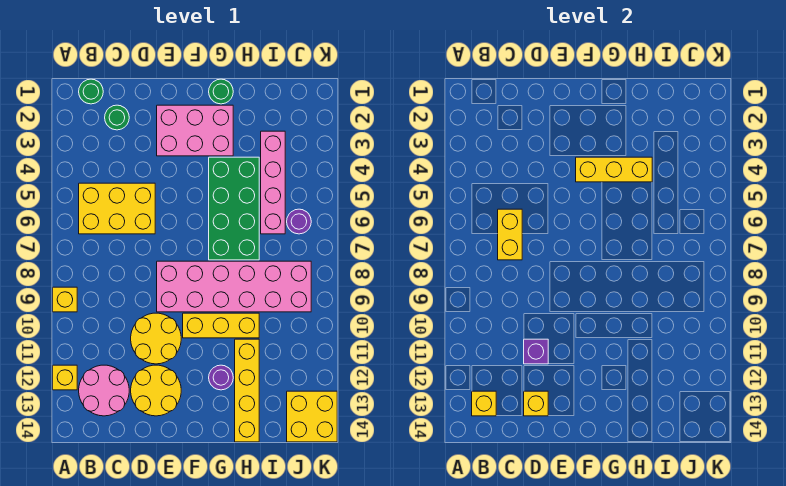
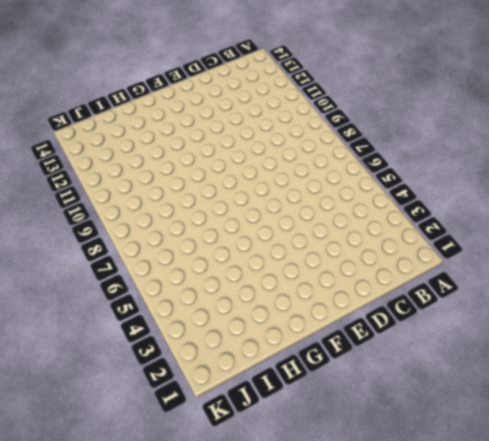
none -> yellow brick A9 level 1
none -> yellow brick A12 level 1
none -> green round brick B1 level 1

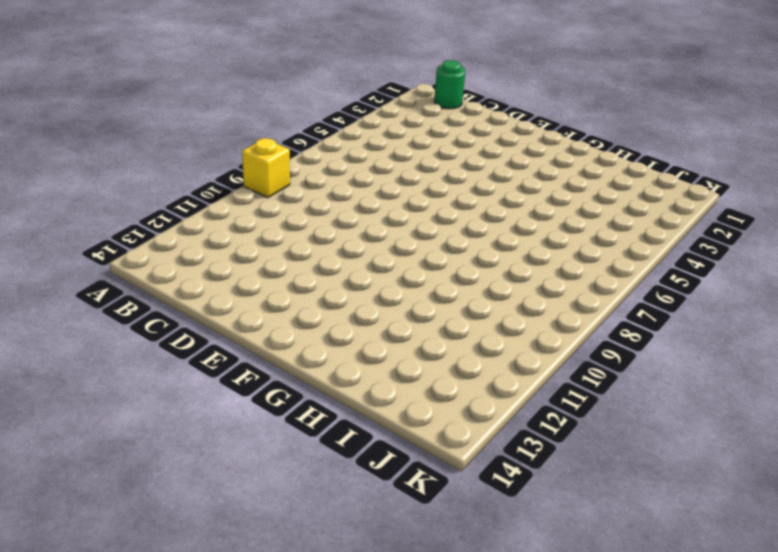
none -> yellow brick A12 level 1
none -> yellow brick B5:D6 level 1
none -> pink round brick B12:C13 level 1

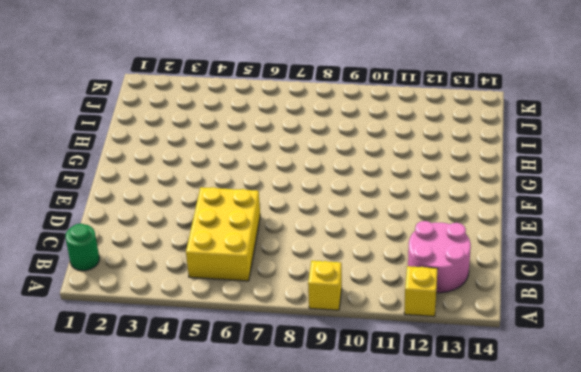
none -> green round brick C2 level 1
none -> yellow round brick D10:E11 level 1
none -> yellow round brick D12:E13 level 1

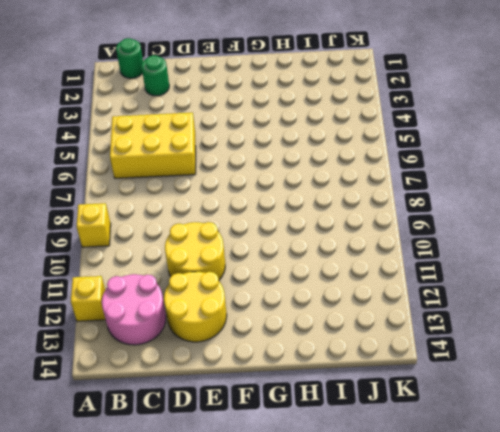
none -> pink brick E2:G3 level 1
none -> pink brick E8:J9 level 1
none -> yellow brick F10:H10 level 1

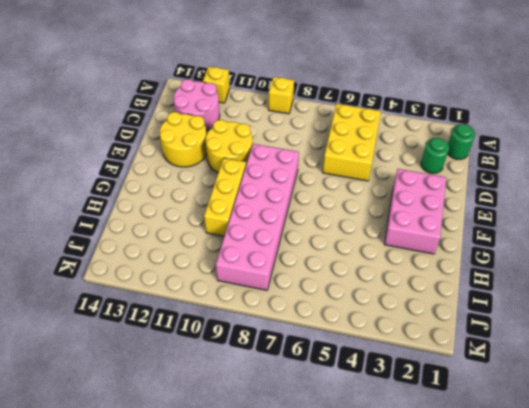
none -> green round brick G1 level 1
none -> green brick G4:H7 level 1
none -> purple round brick G12 level 1

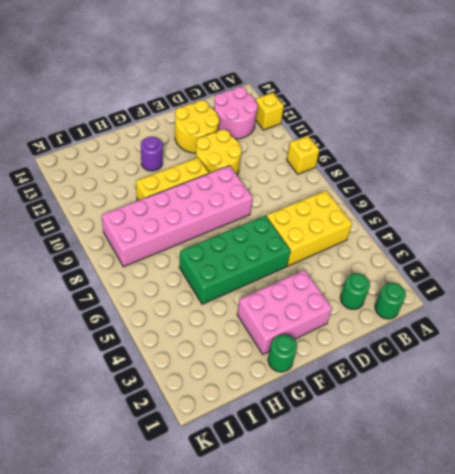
green brick E5:H6 level 1 -> green brick G4:H7 level 1
none -> yellow brick H11:H14 level 1
none -> pink brick I3:I6 level 1
none -> purple round brick J6 level 1

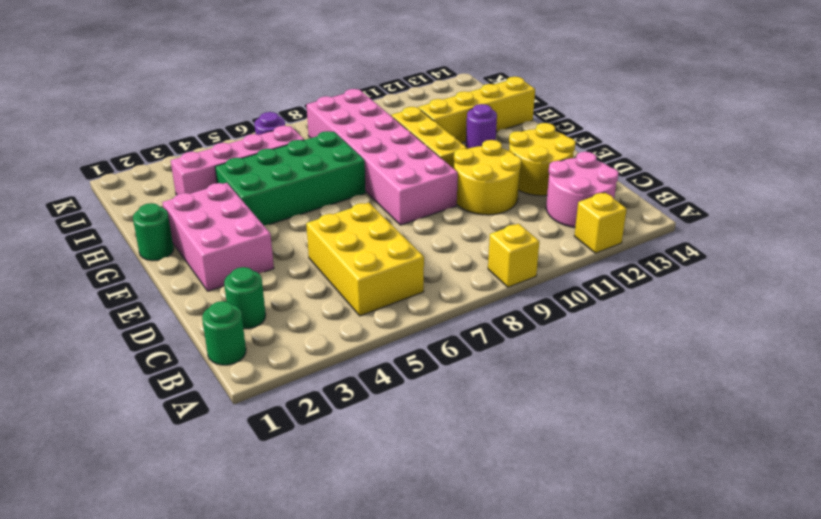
none -> yellow brick J13:K14 level 1
none -> yellow brick B13 level 2
none -> yellow brick C6:C7 level 2

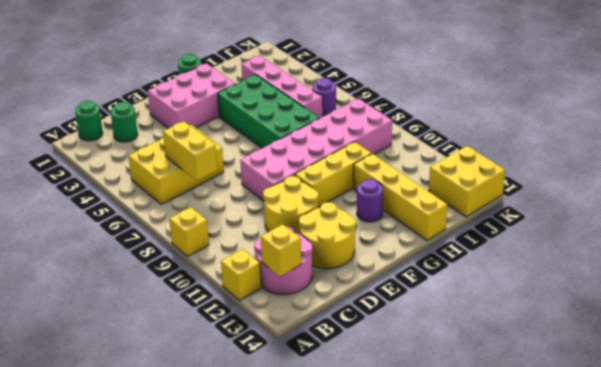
none -> purple brick D11 level 2
none -> yellow brick D13 level 2
none -> yellow brick F4:H4 level 2

